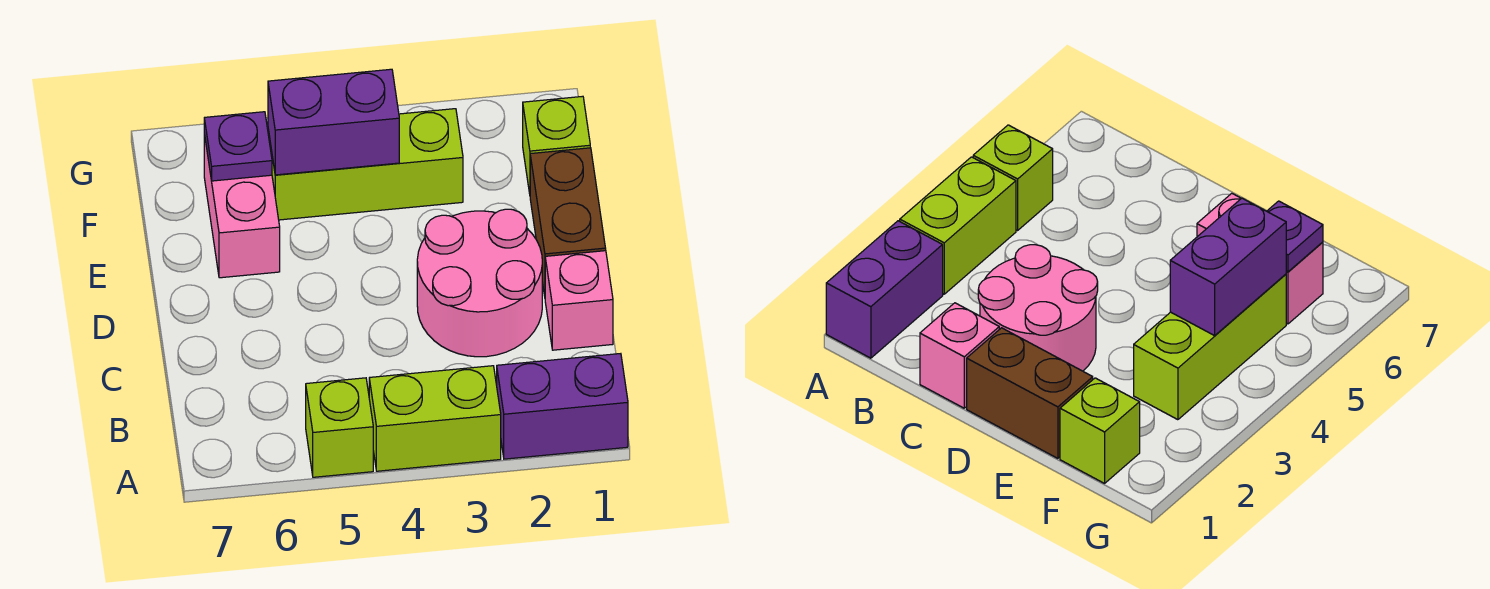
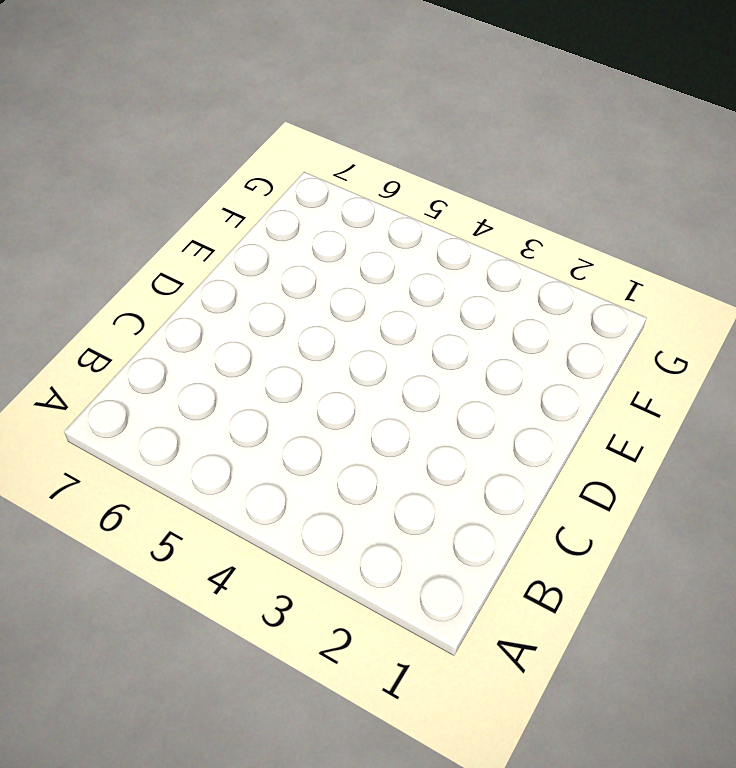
none -> purple brick A1:A2 level 1
none -> lime brick A3:A4 level 1

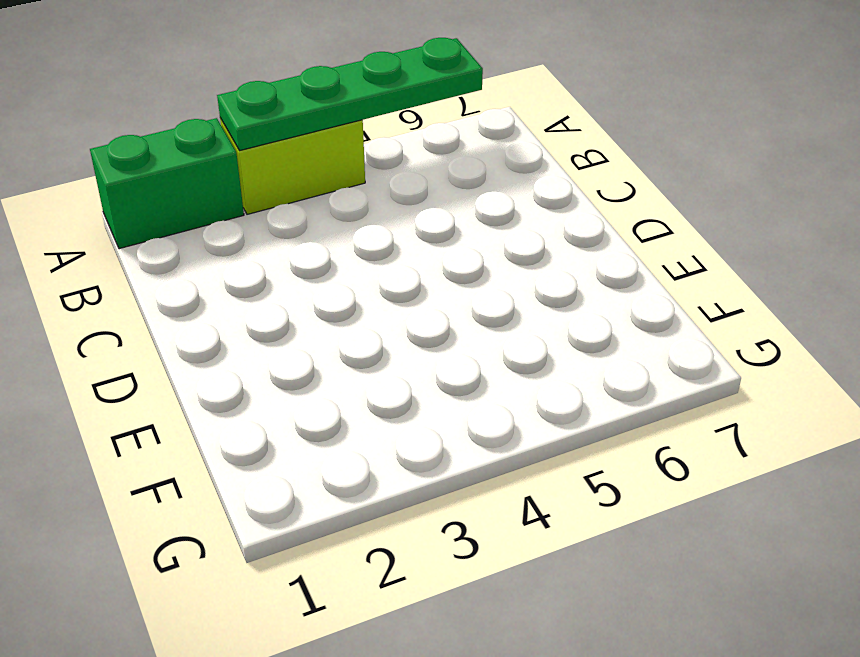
green brick A1:A2 level 1 -> purple brick A1:A2 level 1
green plate A3:A6 level 2 -> none
none -> lime brick A5 level 1
none -> pink brick C1 level 1

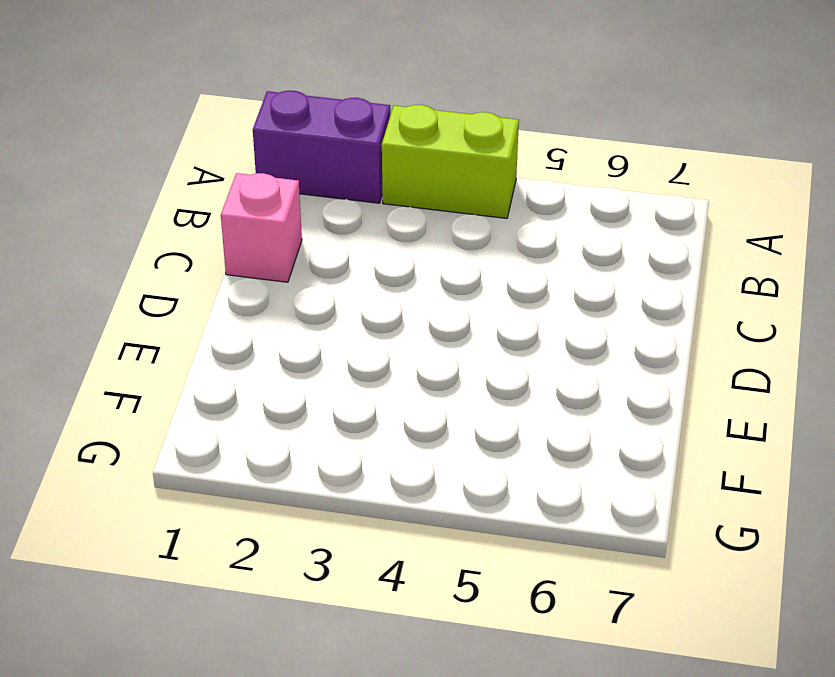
none -> lime brick A5 level 1
none -> pink round brick C2:D3 level 1

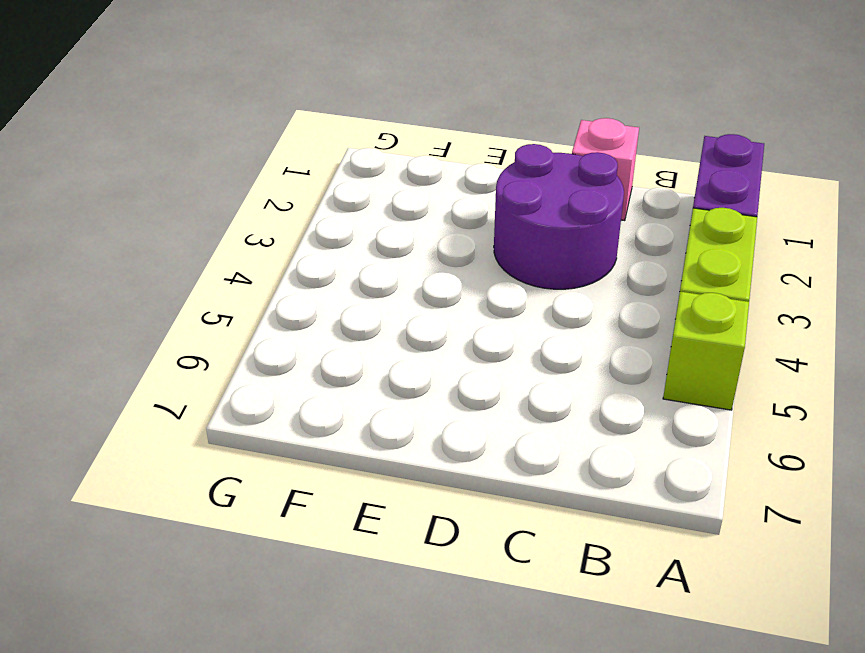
purple round brick C2:D3 level 1 -> pink round brick C2:D3 level 1
none -> brown brick D1:E1 level 1
none -> pink brick E6:F6 level 1

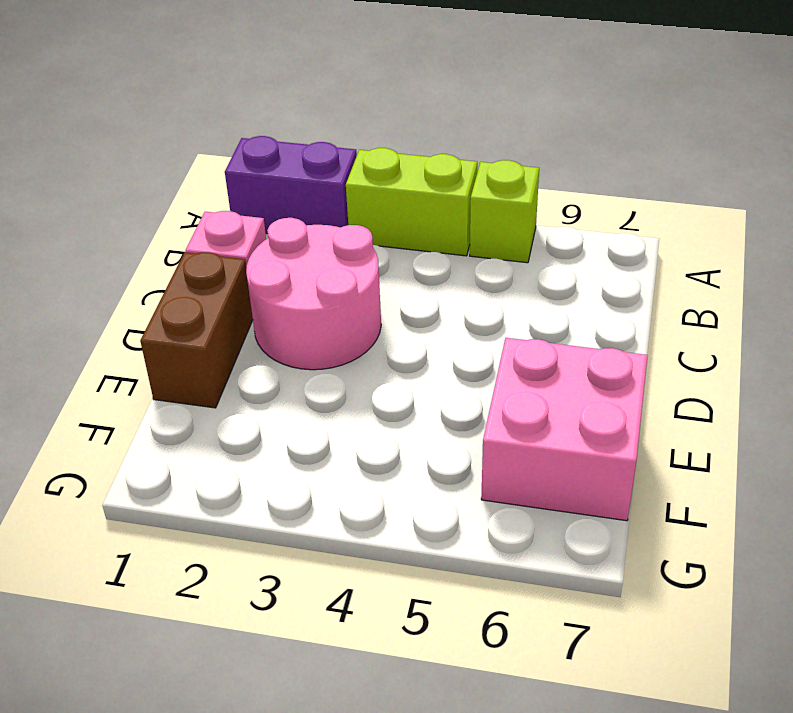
pink brick E6:F7 level 1 -> pink brick E6:F6 level 1
none -> lime brick F1 level 1
none -> lime brick F3:F5 level 1

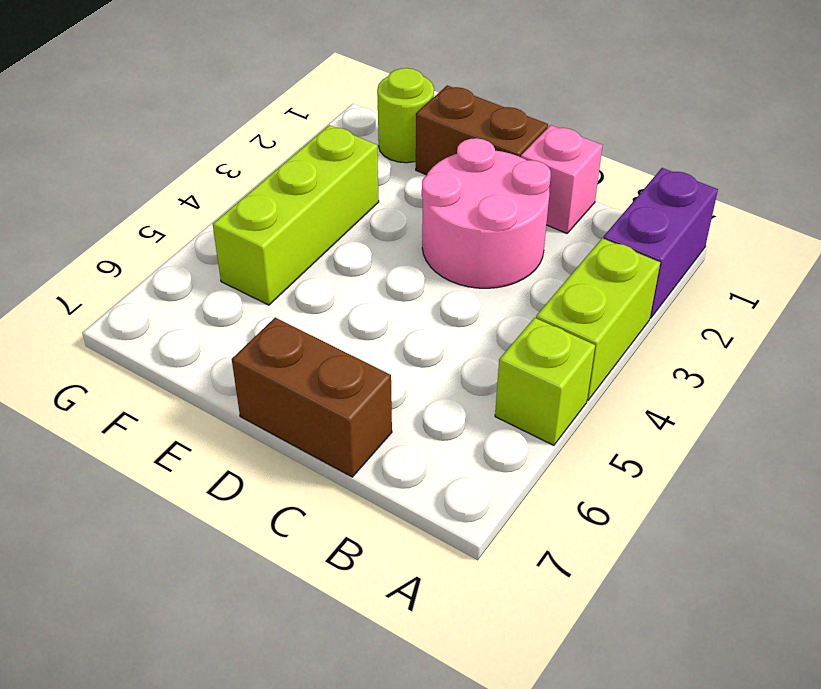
brown brick C7:D7 level 1 -> none
lime round brick F1 level 1 -> lime brick F1 level 1
none -> pink brick E6:F6 level 1
none -> purple brick F4:F5 level 2

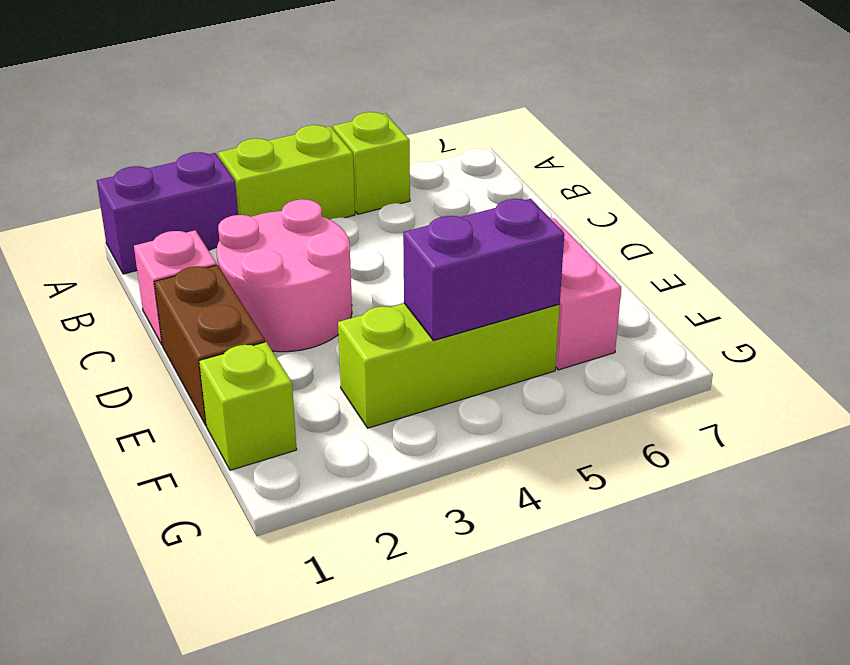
none -> purple plate F6 level 2

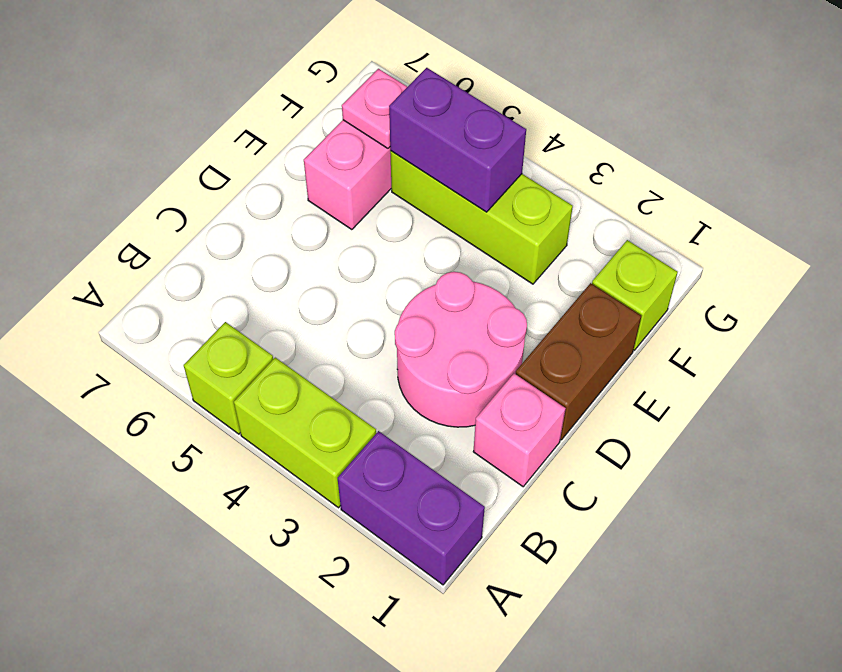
pink plate F6 level 2 -> purple plate F6 level 2

